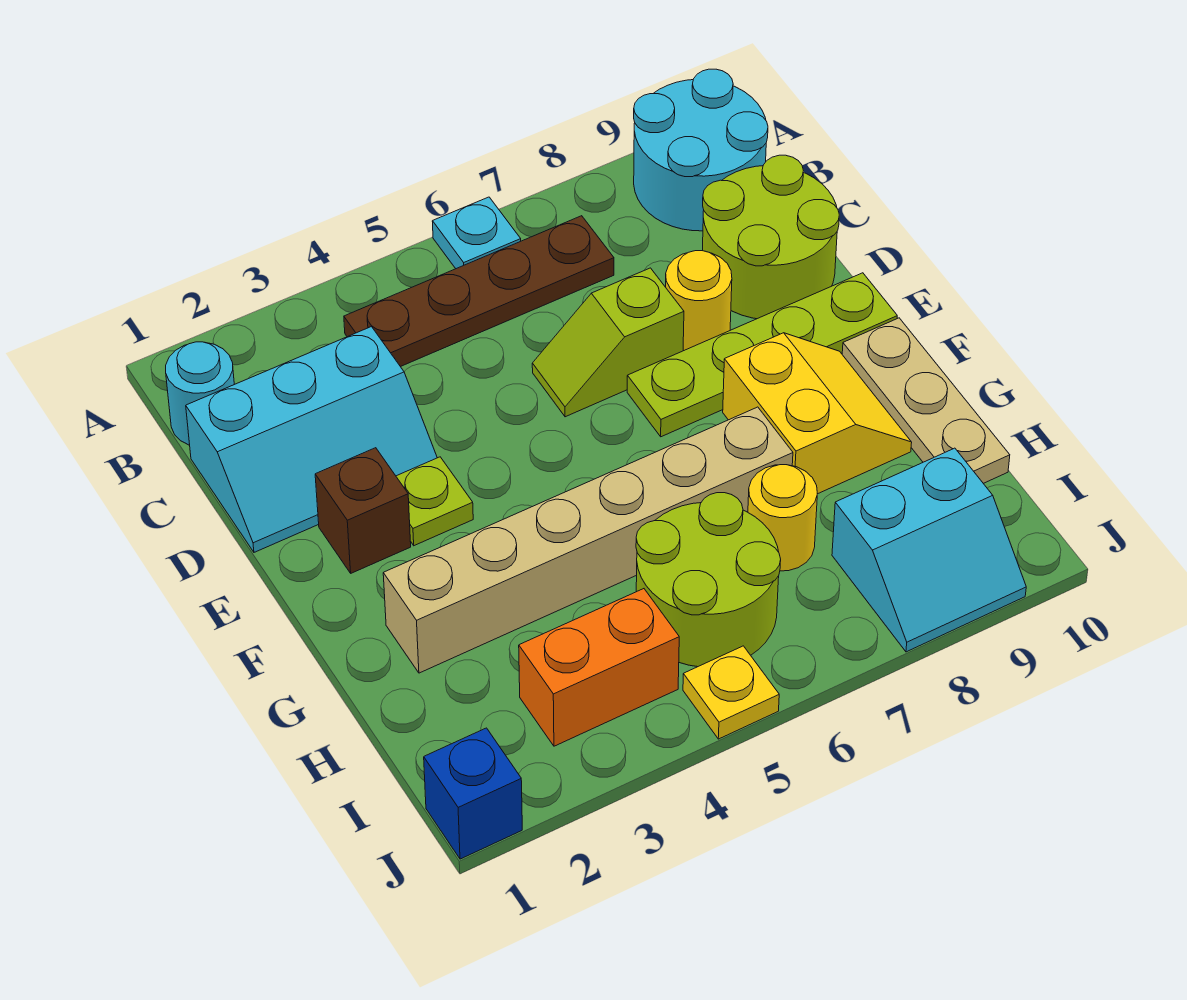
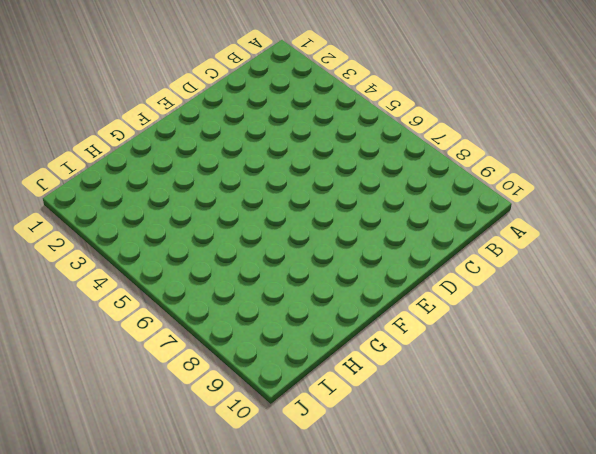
none -> cyan plate A6 level 1
none -> cyan round brick A9:B10 level 1
none -> cyan round brick B1 level 1

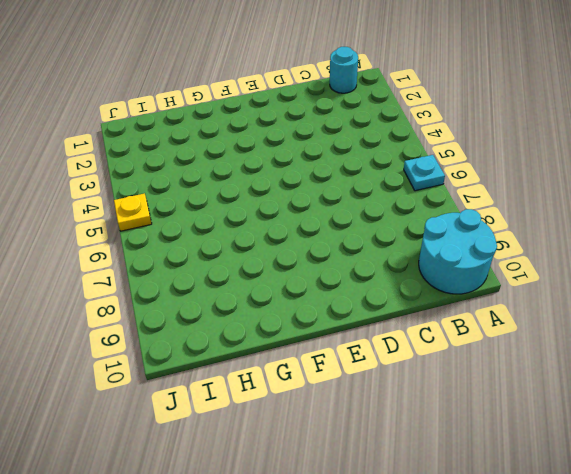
none -> brown plate B4:B7 level 1
none -> cyan slope C1:D3 level 1 top C
none -> lime round brick C9:D10 level 1

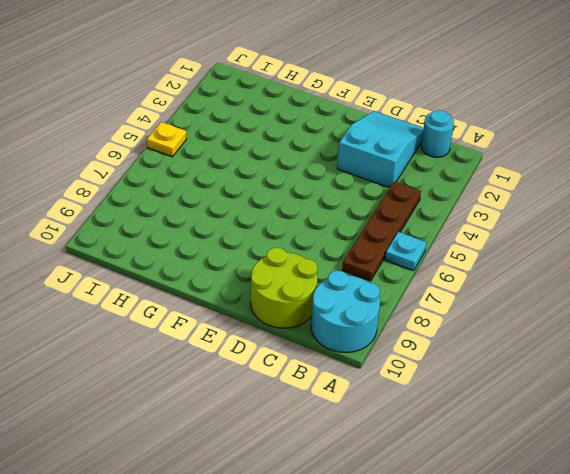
cyan slope C1:D3 level 1 top 3 -> cyan slope C1:D3 level 1 top C
none -> lime slope D6:D7 level 1 top 7
none -> yellow round brick D8 level 1
none -> brown brick E2 level 1

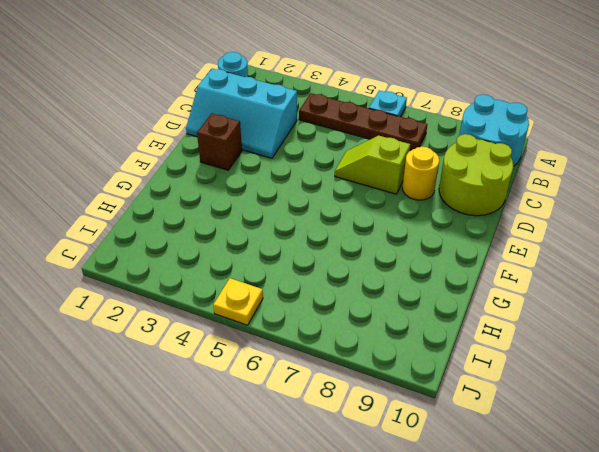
none -> lime plate E3 level 1
none -> lime plate E7:E10 level 1
none -> yellow slope F8:G9 level 1 top 8

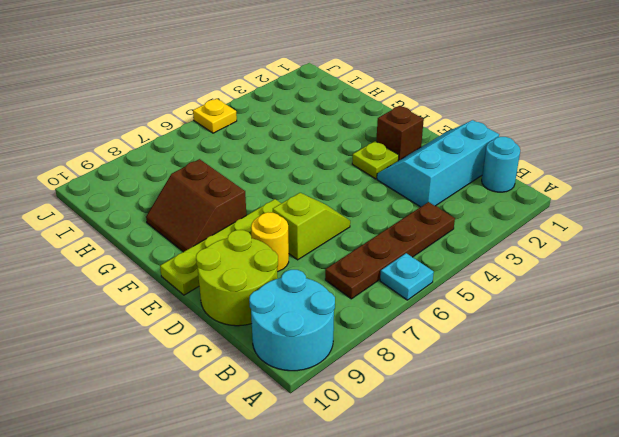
brown slope F8:G9 level 1 top 8 -> yellow slope F8:G9 level 1 top 8
none -> tan plate F10:H10 level 1
none -> tan brick G2:G7 level 1
none -> lime round brick H5:I6 level 1

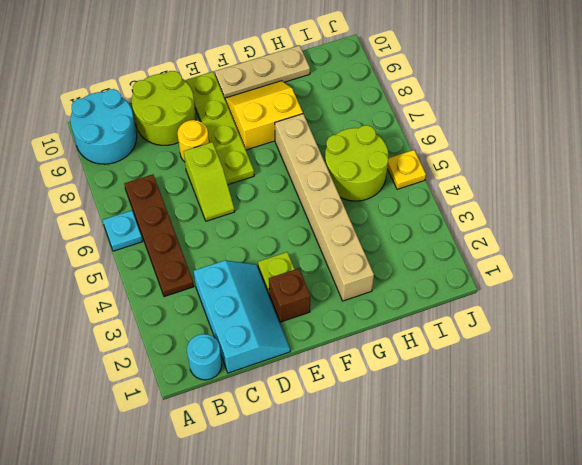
none -> yellow round brick H7 level 1
none -> orange brick I3:I4 level 1
none -> cyan slope I8:J9 level 1 top I

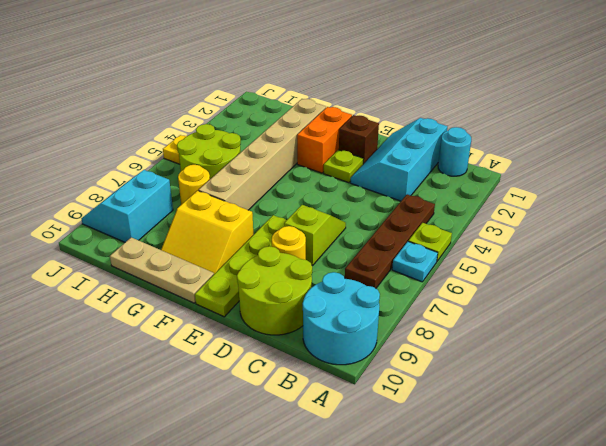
lime plate A5 level 1 -> none
orange brick F2:F3 level 1 -> orange brick I3:I4 level 1
none -> blue brick J1 level 1

